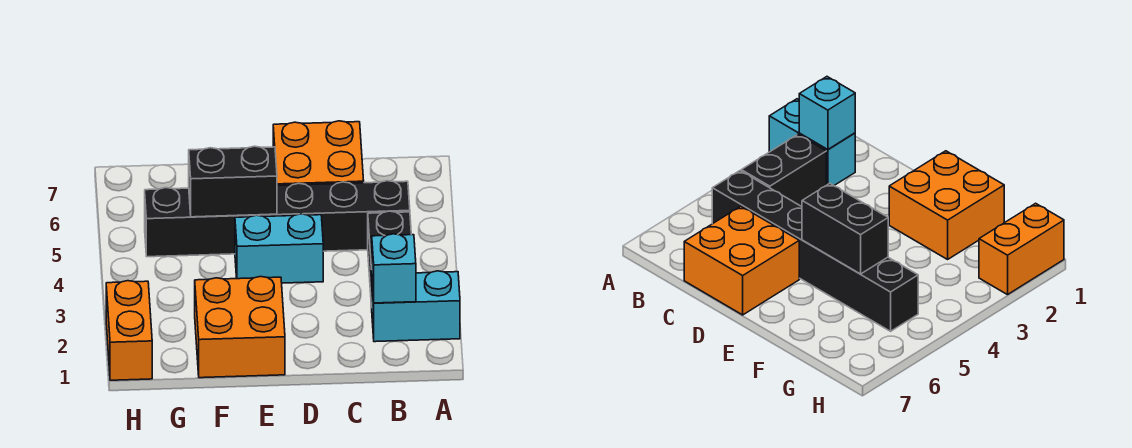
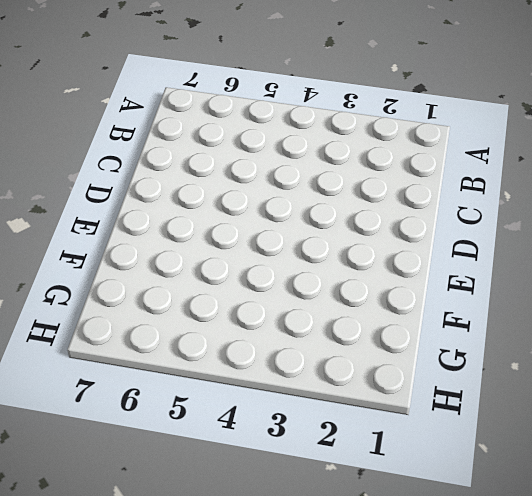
none -> cyan brick A2:B2 level 1
none -> black brick B3:B4 level 1

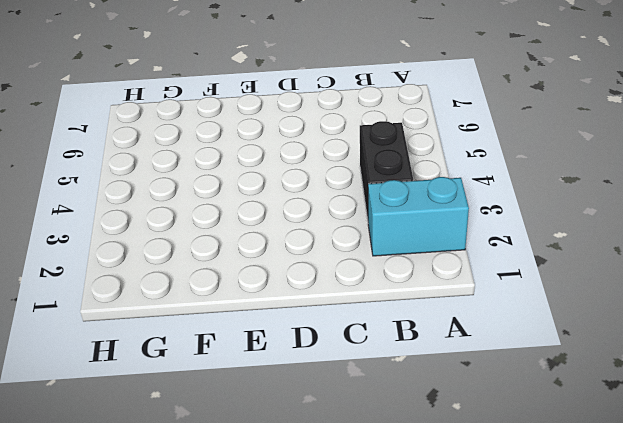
none -> black brick B5:G5 level 1
none -> orange brick C6:D7 level 1

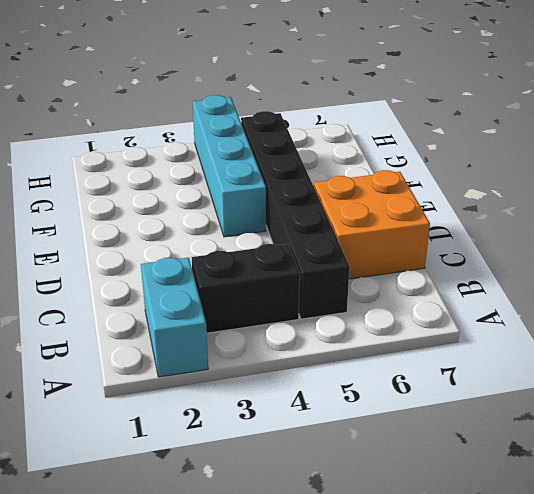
cyan brick E4:H4 level 1 -> cyan brick D4:E4 level 1
none -> orange brick E1:F2 level 1
none -> orange brick H1:H2 level 1

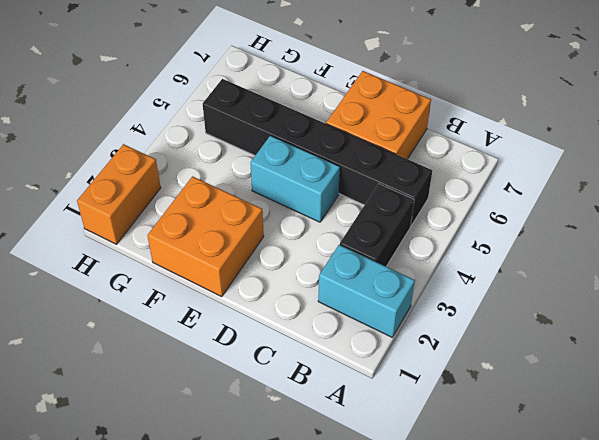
none -> cyan brick B2 level 2
none -> black brick E5:F5 level 2

